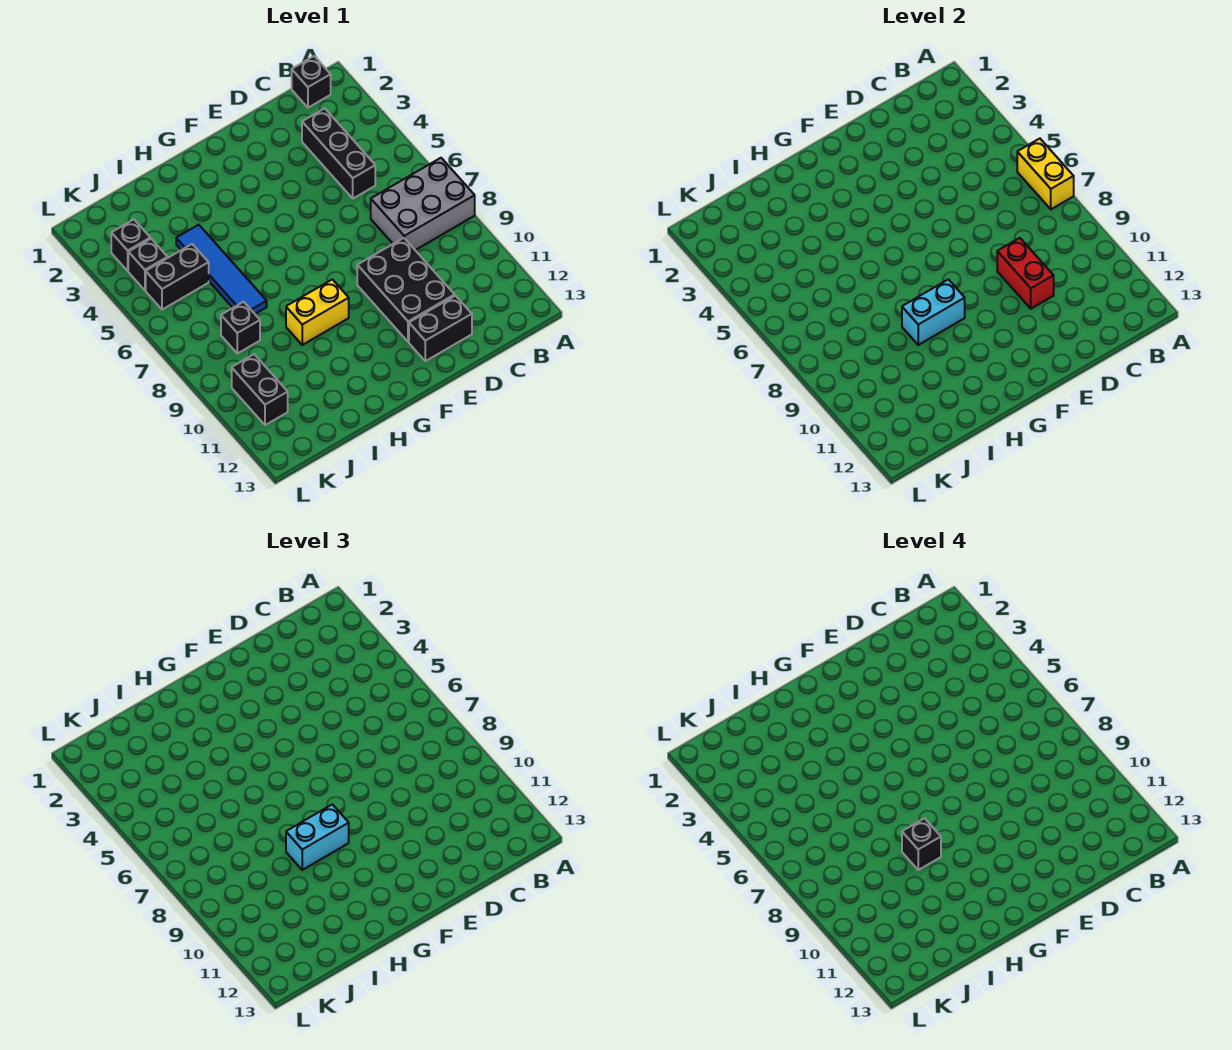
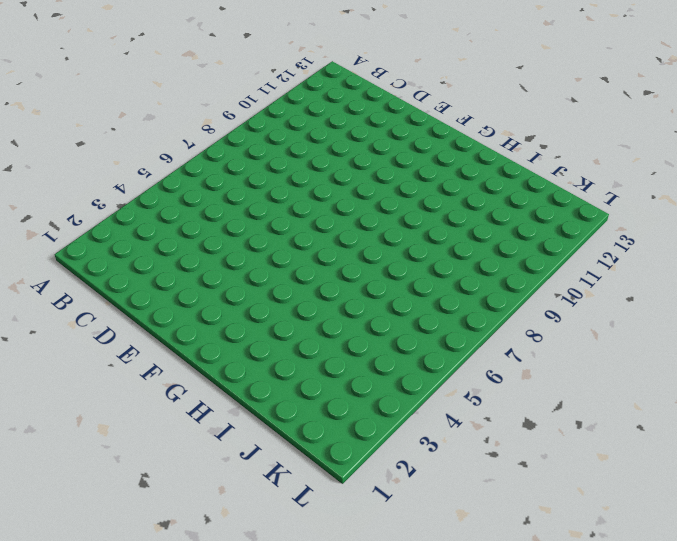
none -> grey brick A7:C8 level 1
none -> black brick B1 level 1
none -> black brick C3:C5 level 1

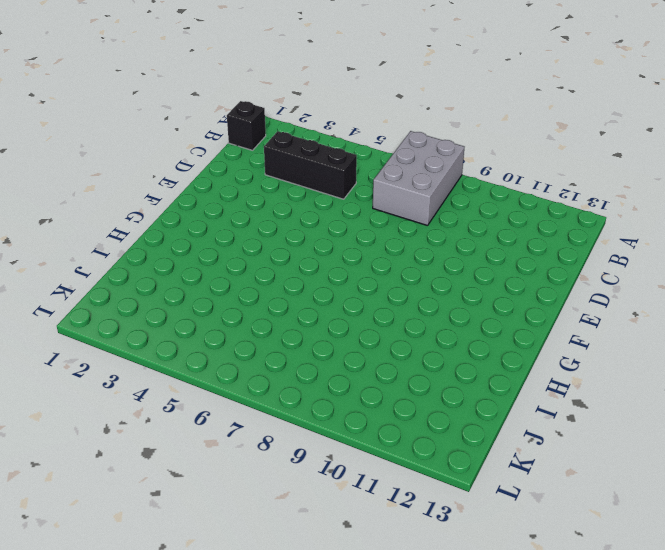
none -> black brick D9:E11 level 1
none -> black brick D12:E12 level 1
none -> yellow brick G9:H9 level 1

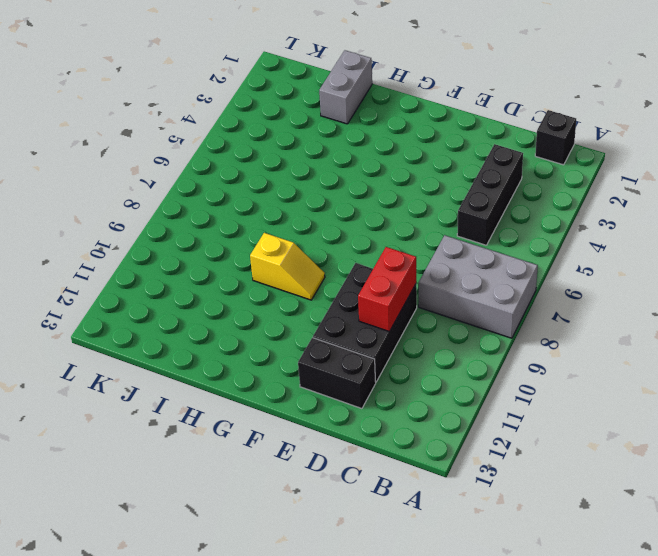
yellow slope G9:H9 level 1 top H -> yellow brick G9:H9 level 1
grey brick I1:I2 level 1 -> none
none -> blue tile I4:I7 level 1
none -> black brick J5:K5 level 1
none -> black brick J8 level 1

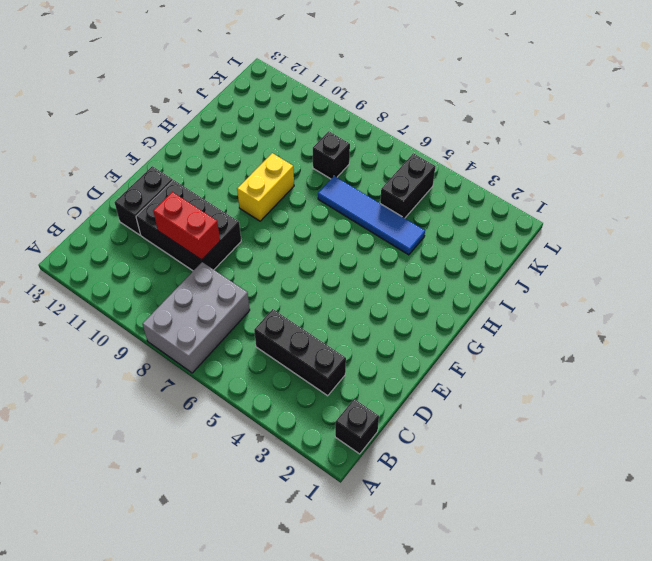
none -> black brick K3 level 1
none -> black brick K4 level 1
none -> black brick K10:K11 level 1

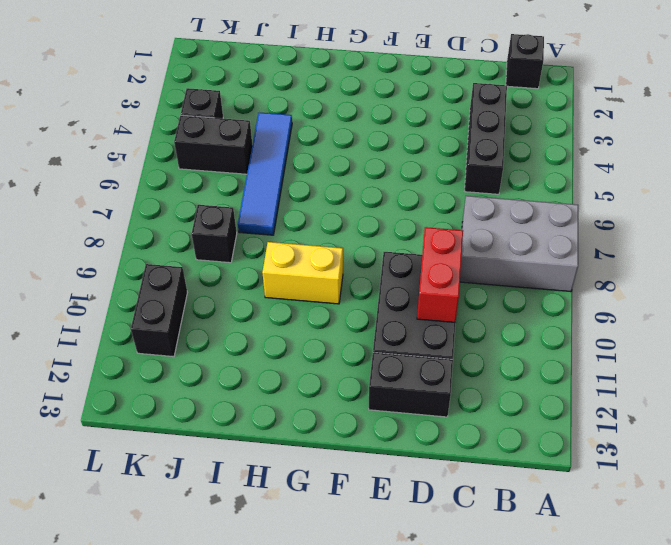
none -> black brick K3 level 1
none -> yellow brick A6:A7 level 2
none -> cyan brick G9:H9 level 2

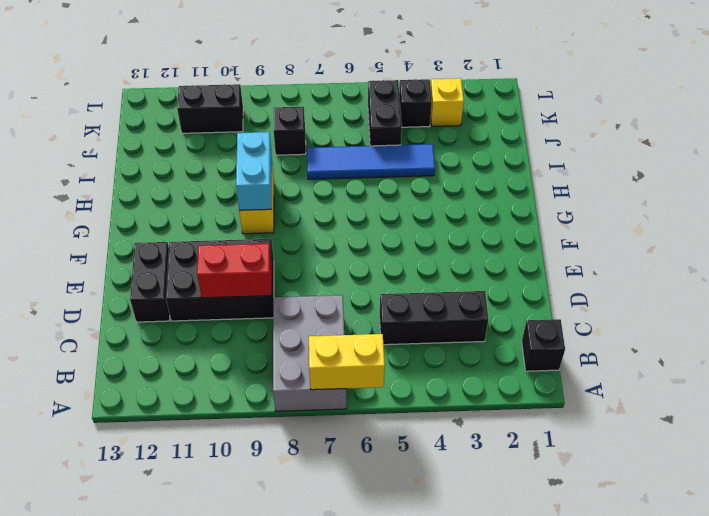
yellow brick K3 level 1 -> black brick K3 level 1
none -> cyan brick G9:H9 level 3
none -> black brick H9 level 4

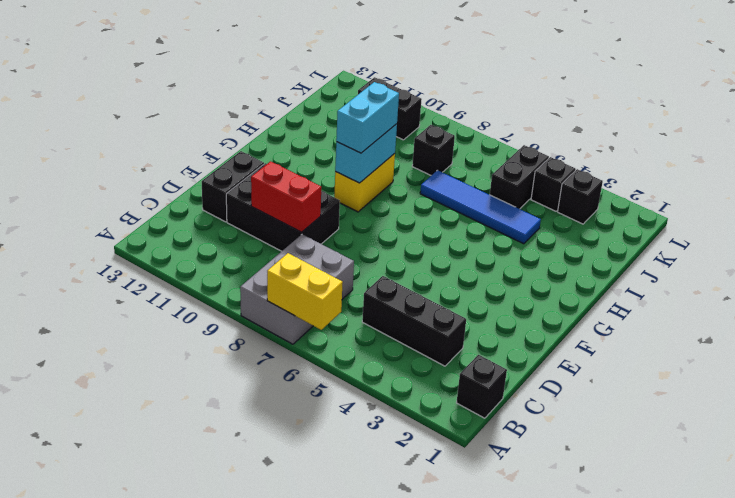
none -> black brick H9 level 4

